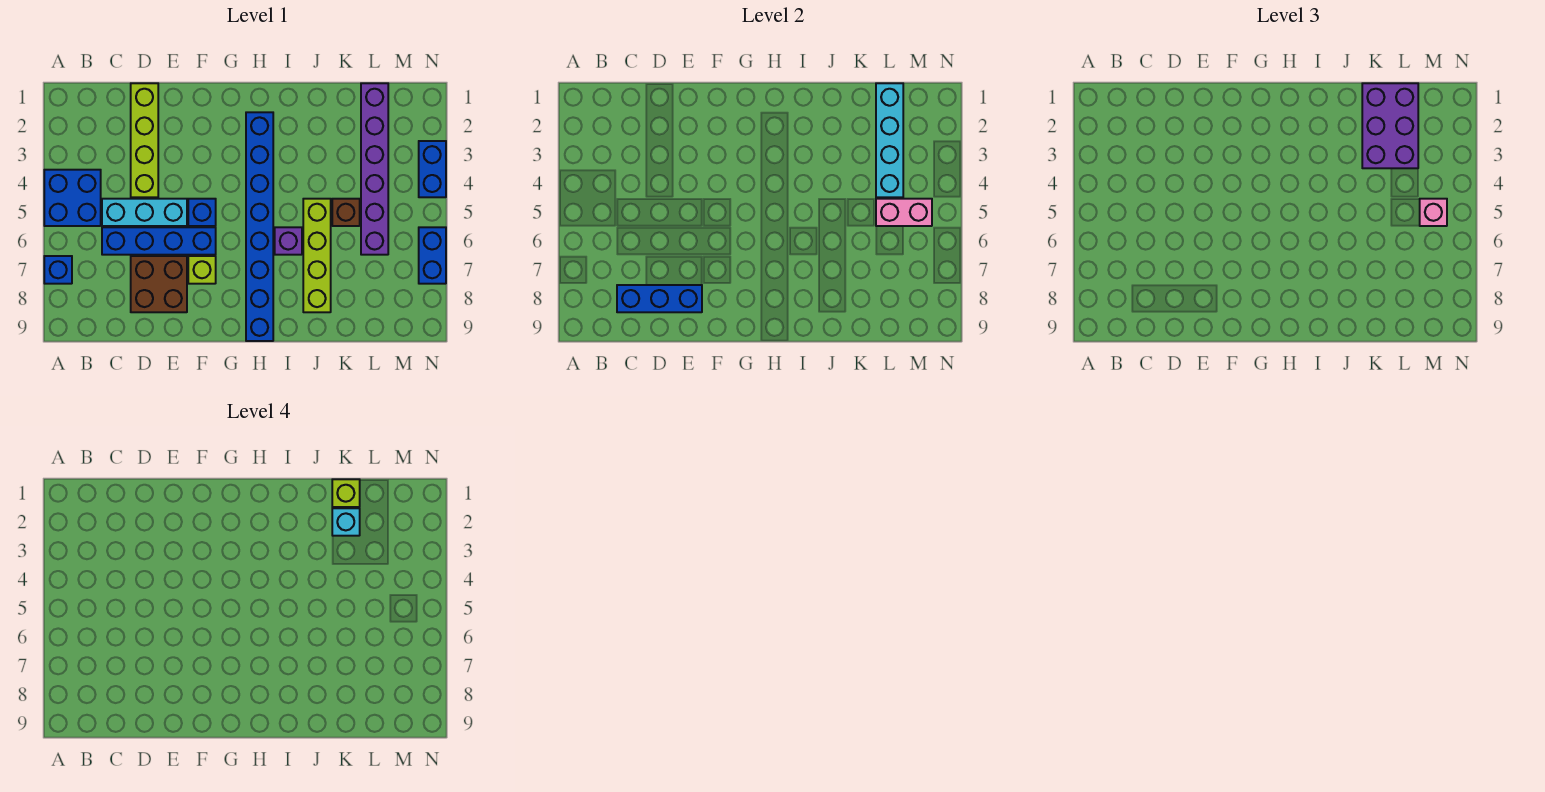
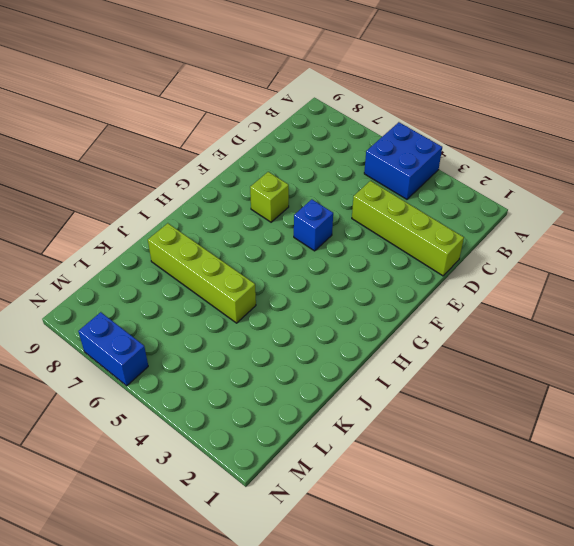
none -> blue brick A7 level 1
none -> cyan brick C5:E5 level 1
none -> blue brick C6:F6 level 1

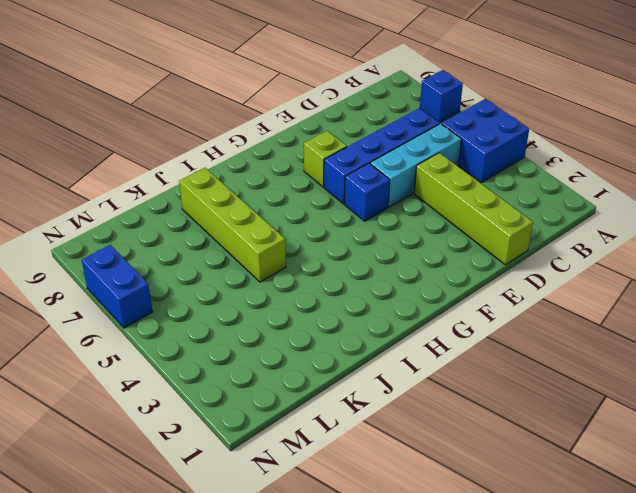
none -> brown brick D7:E8 level 1
none -> blue brick H2:H9 level 1
none -> purple brick I6 level 1

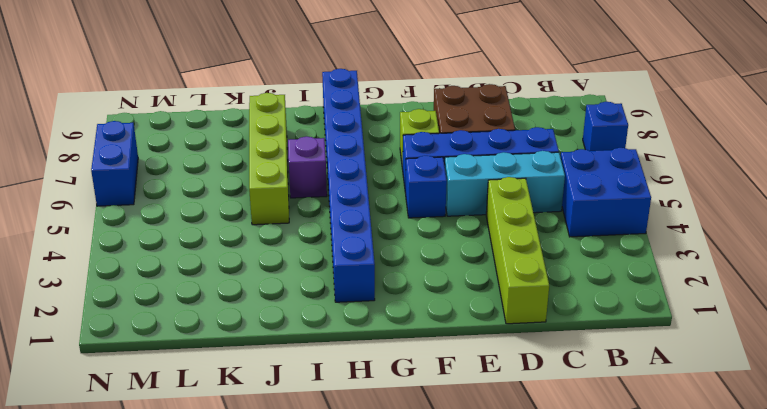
none -> brown brick K5 level 1
none -> purple brick L1:L6 level 1
none -> blue brick N3:N4 level 1

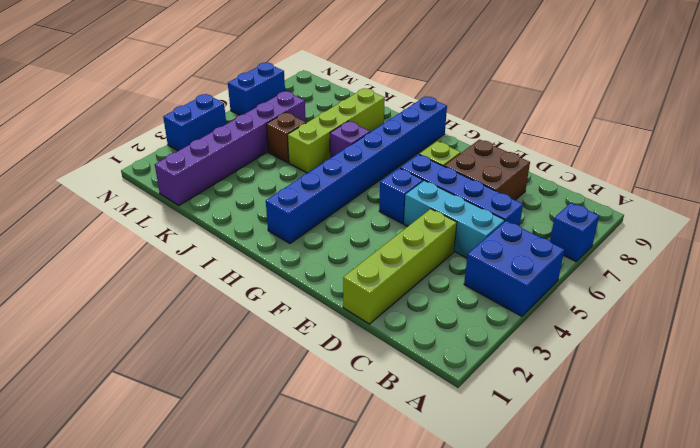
none -> blue brick C8:E8 level 2
none -> cyan brick L1:L4 level 2
none -> pink brick L5:M5 level 2

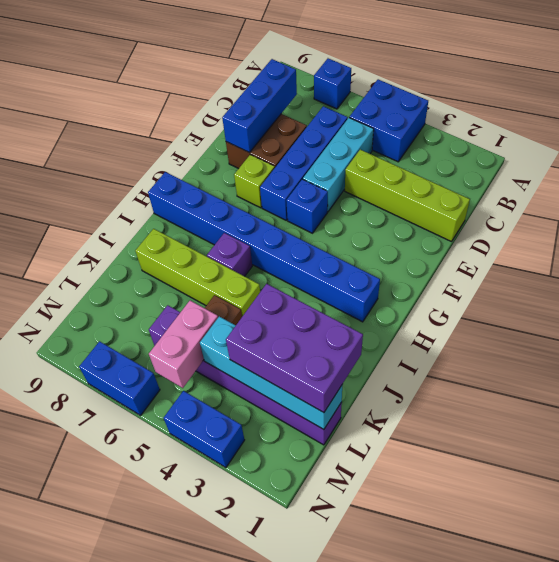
none -> pink brick M5 level 3
none -> lime brick K1 level 4
none -> cyan brick K2 level 4

